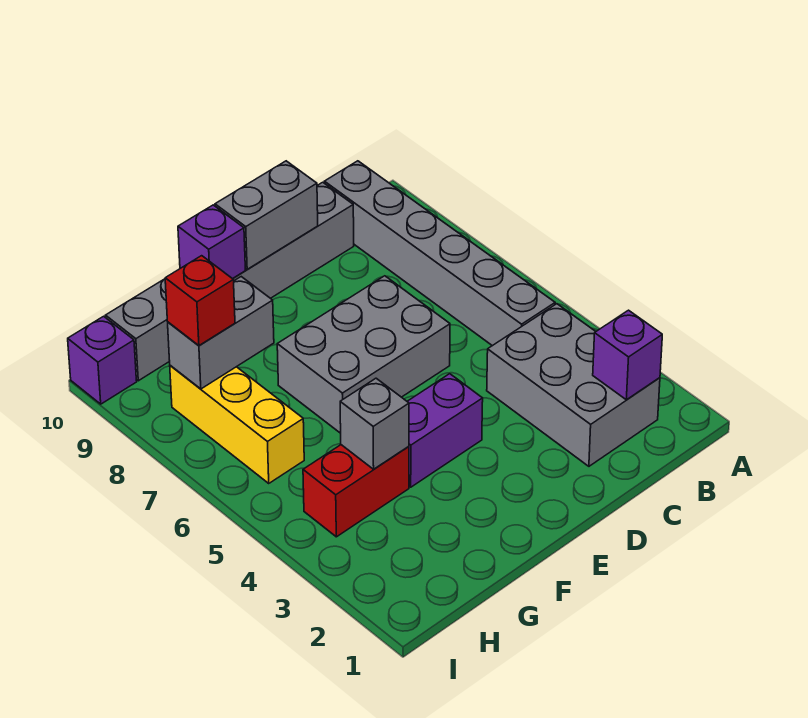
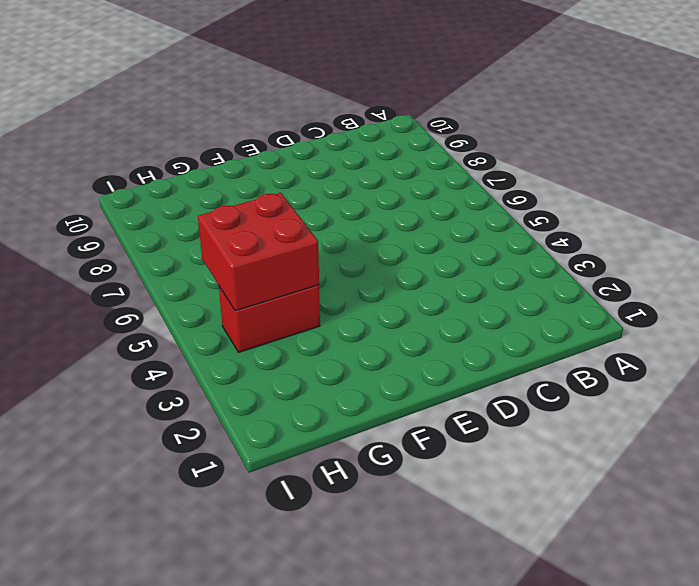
red brick G4:H5 level 2 -> grey brick G4 level 2
none -> grey brick B2:C4 level 1
none -> grey brick B5:B10 level 1
none -> grey brick C10:H10 level 1

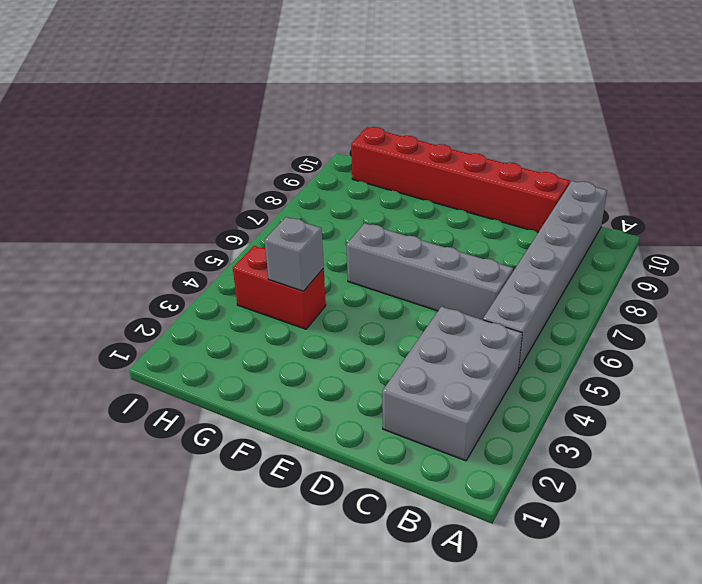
grey brick C6:F6 level 1 -> grey brick D6:F7 level 1
red brick C10:H10 level 1 -> grey brick C10:H10 level 1
none -> purple brick E4:F4 level 1
none -> yellow brick H6:H8 level 1
none -> purple brick I10 level 1

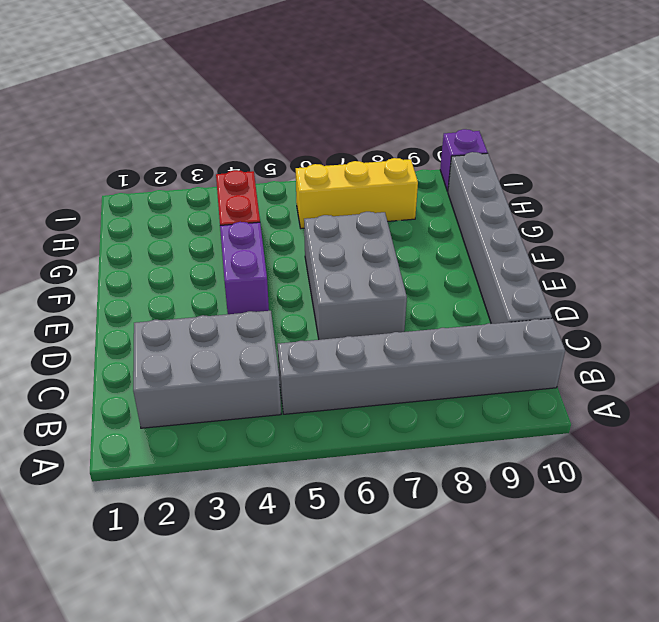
none -> purple brick B2 level 2
none -> grey brick D10:E10 level 2
none -> purple brick F10 level 2

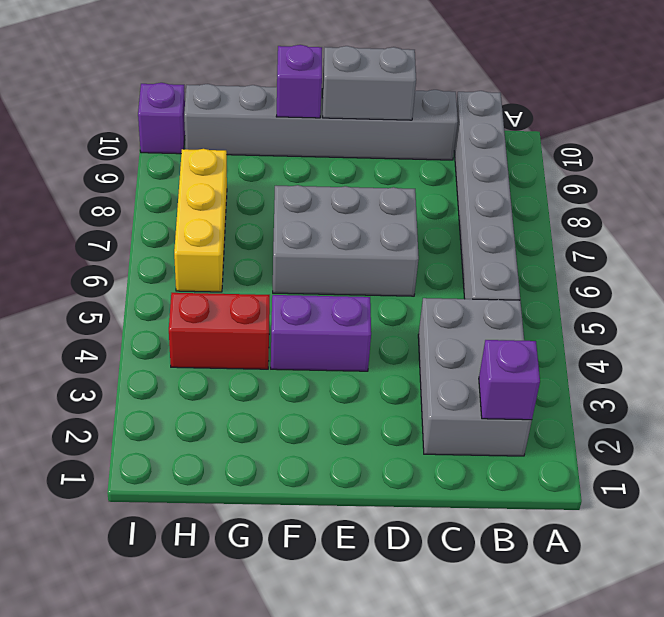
none -> grey brick G4 level 2
none -> grey brick G8:H8 level 2
none -> red brick H8 level 3

